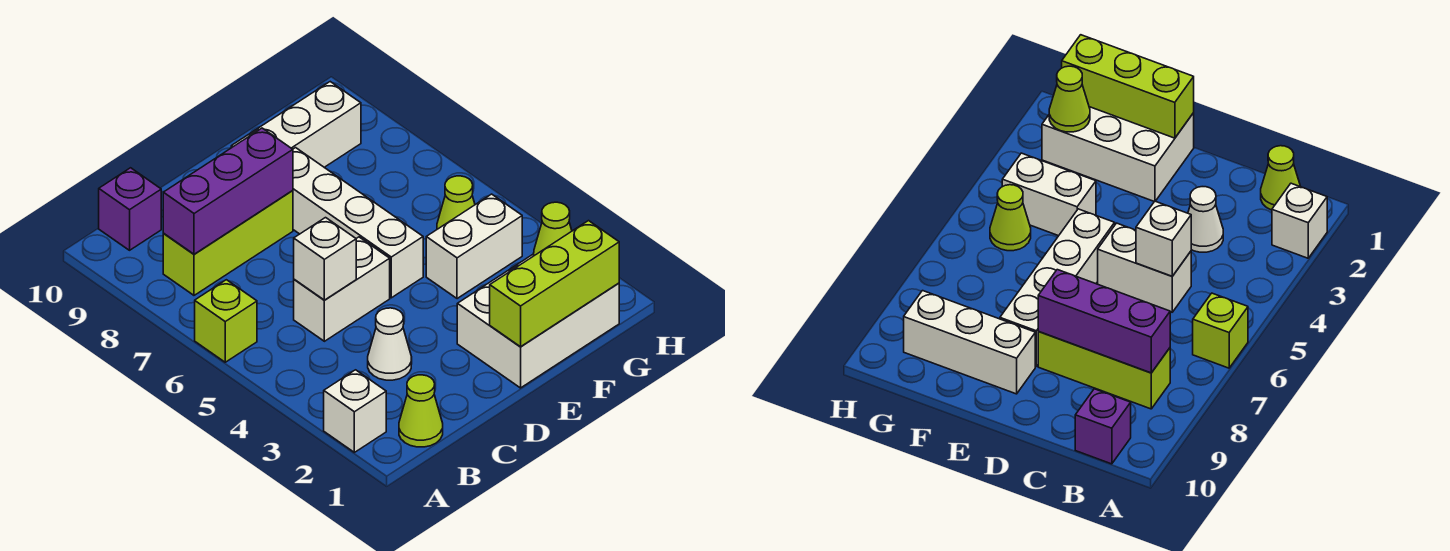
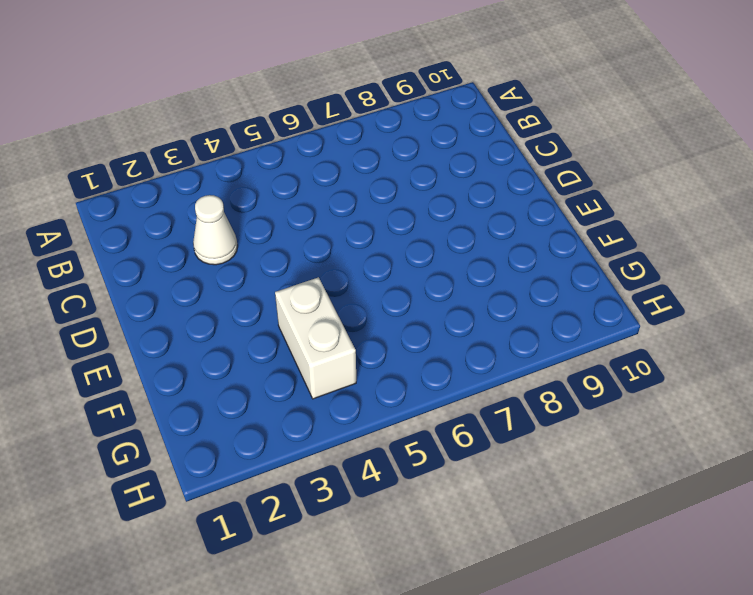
none -> white brick A2 level 1
none -> lime brick A6 level 1
none -> lime cone B1 level 1

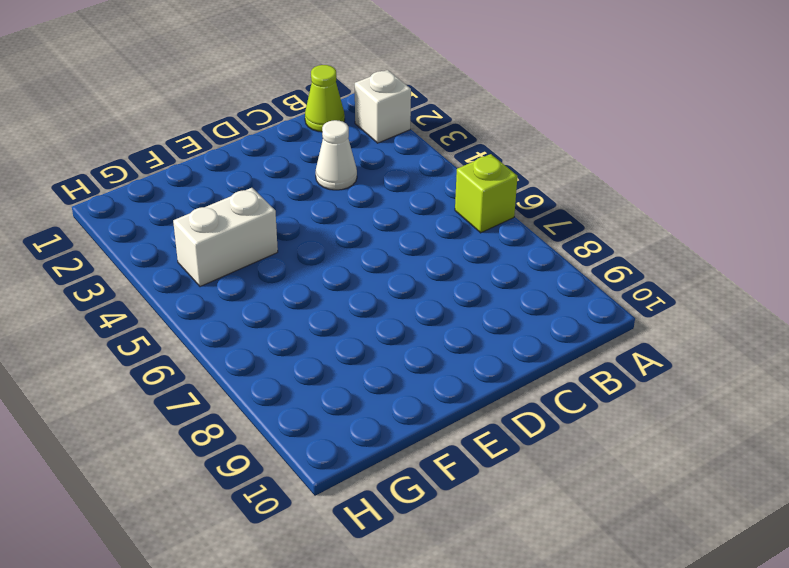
none -> lime brick B8:D8 level 1
none -> purple brick B10 level 1
none -> white brick C5:D5 level 1

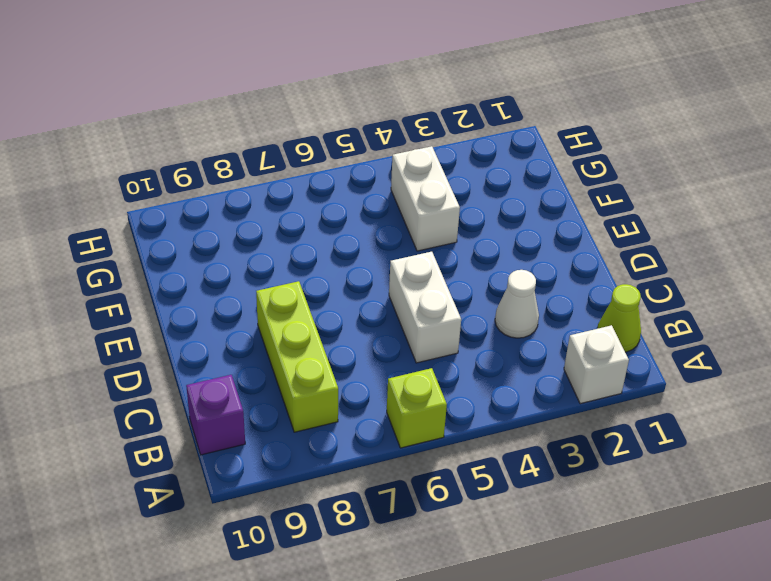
none -> white brick E1:G2 level 1
none -> white brick E5:E8 level 1
none -> white brick E9:G9 level 1

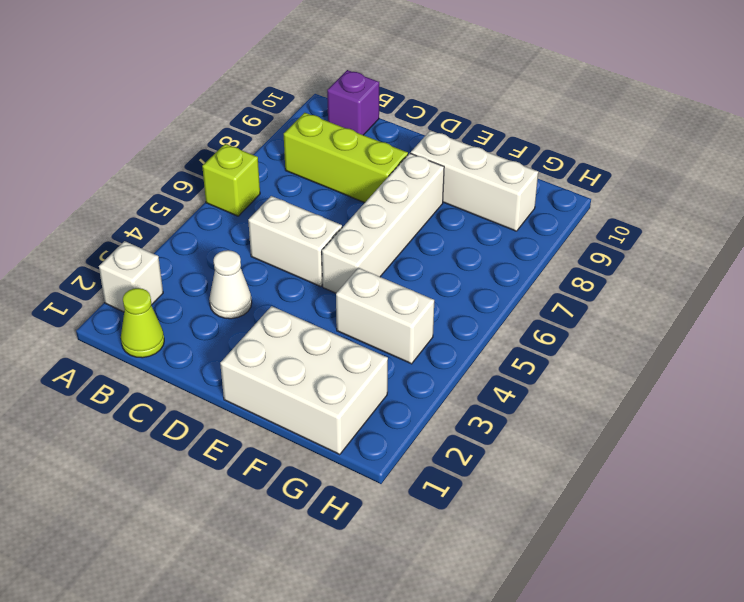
none -> lime cone G5 level 1
none -> purple brick B8:D8 level 2
none -> white brick C5 level 2

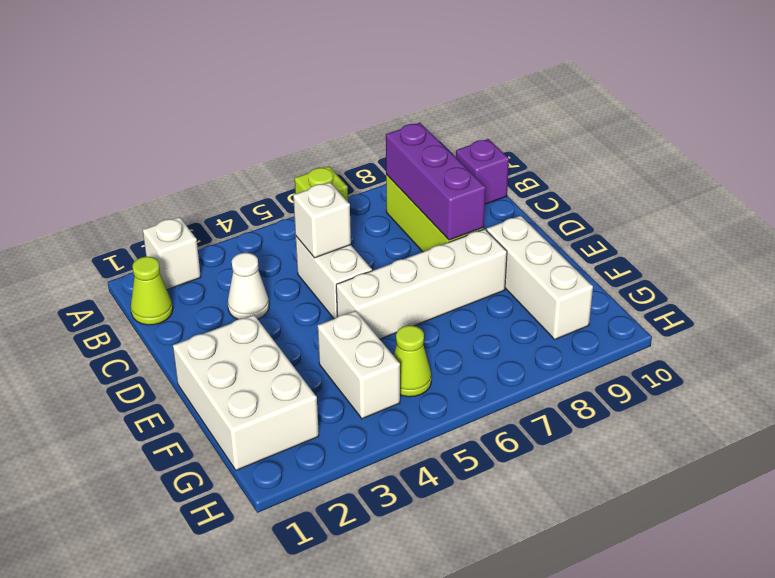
none -> lime brick E1:G1 level 2
none -> lime cone G2 level 2

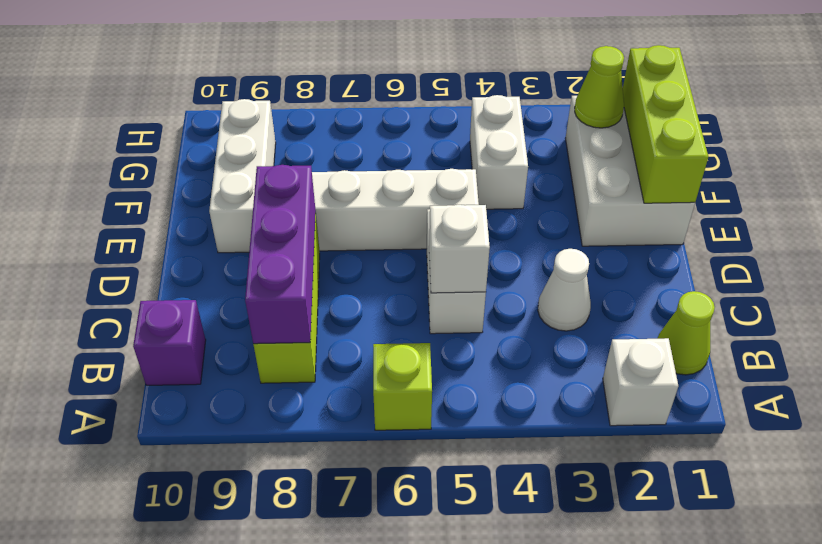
none -> lime cone G5 level 1

